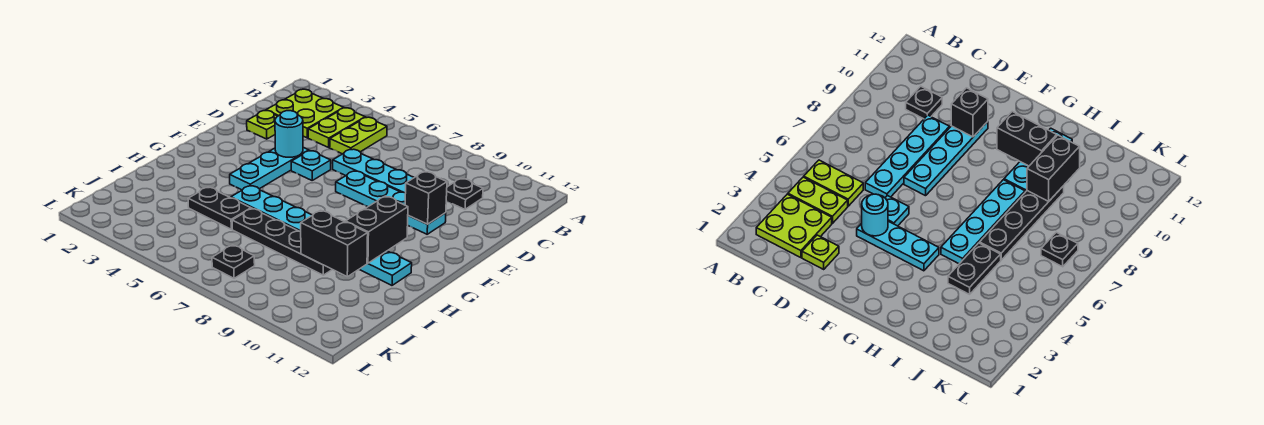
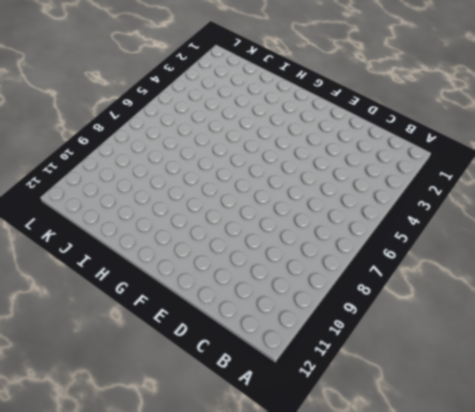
none -> lime plate B2:C3 level 1
none -> lime plate B4:C4 level 1
none -> lime plate B5:C5 level 1

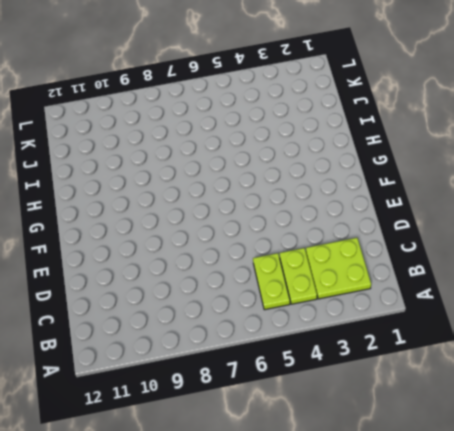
none -> black plate C10 level 1
none -> lime plate D2 level 1
none -> cyan plate D6:D9 level 1

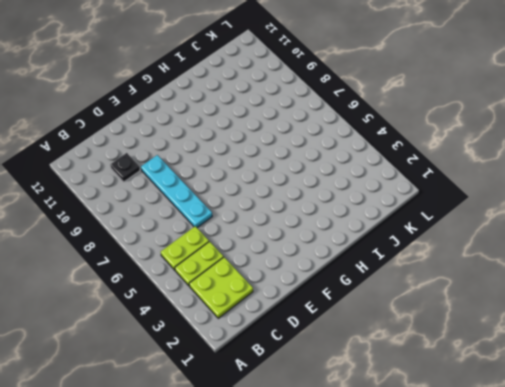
none -> lime plate D2 level 1
none -> cyan plate E4:G4 level 1
none -> cyan plate E5 level 1

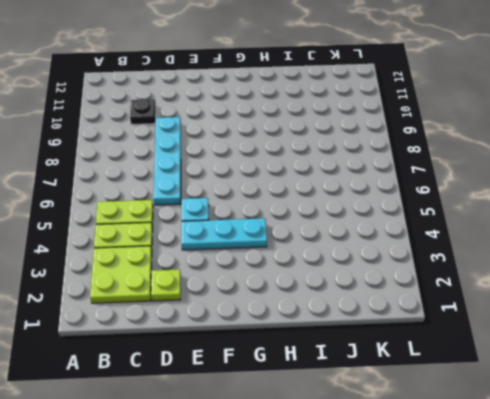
none -> cyan plate E7:E10 level 1
none -> cyan plate H5:H8 level 1
none -> cyan plate H9:H11 level 1

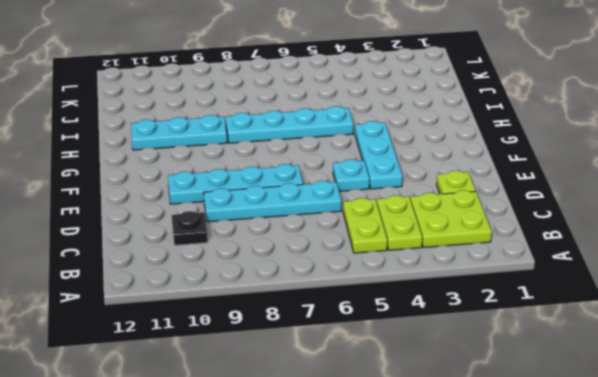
none -> black plate I4:I5 level 1
none -> black plate I6:I9 level 1
none -> black plate K7 level 1

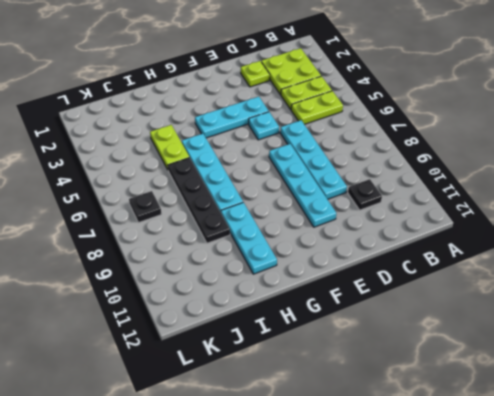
lime plate I4:I5 level 1 -> black plate I4:I5 level 1
none -> cyan round brick E4 level 2
none -> black brick E10 level 2
none -> black brick G10:H10 level 2

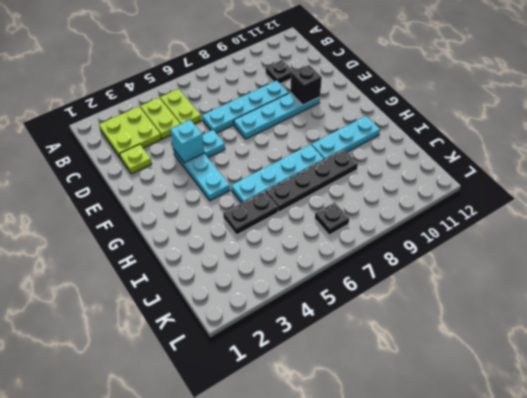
cyan brick E4 level 2 -> cyan round brick E4 level 2
none -> black brick G10:H10 level 2
none -> black brick I9:I10 level 2

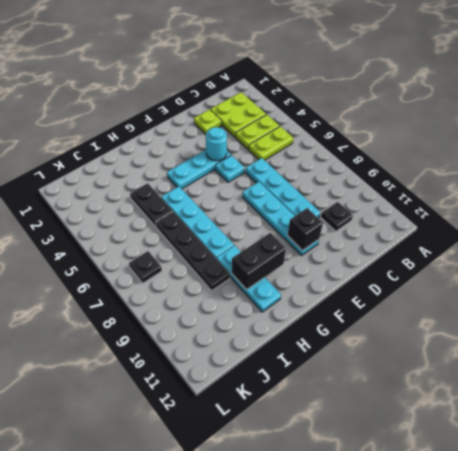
none -> black brick I9:I10 level 2

